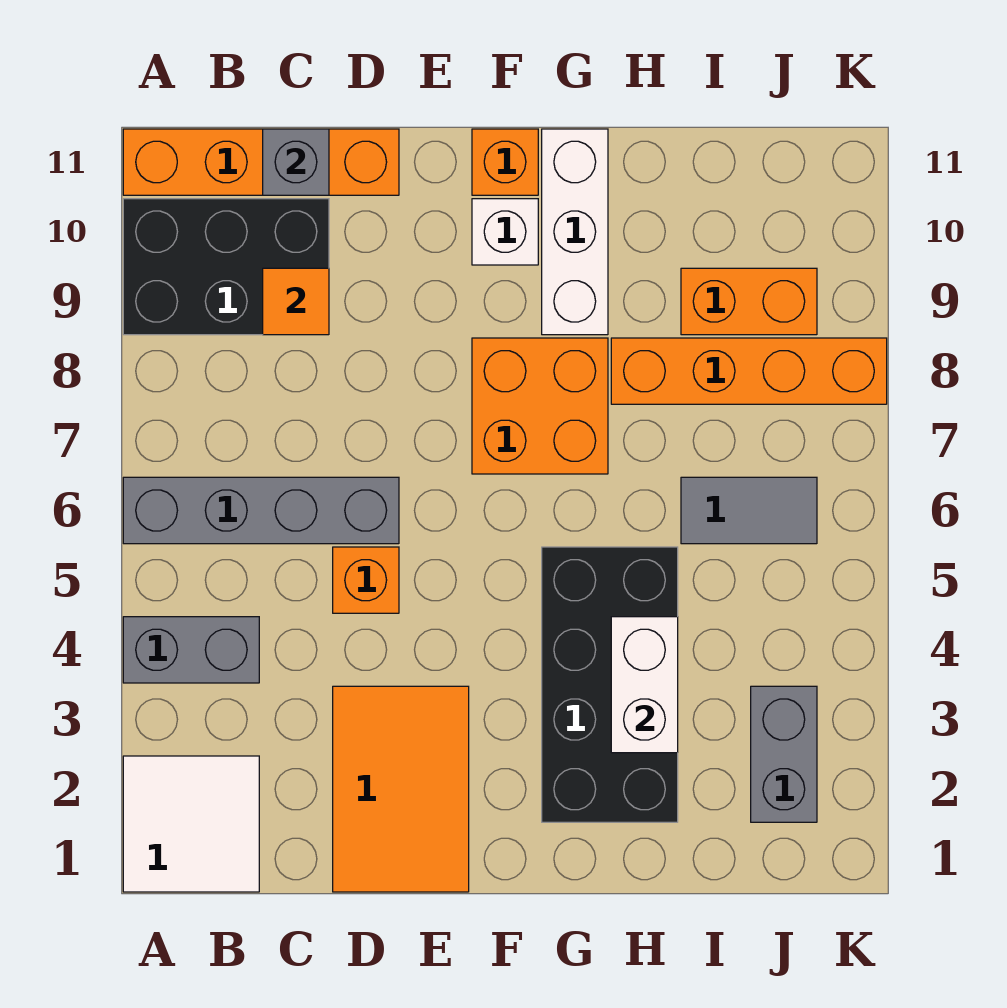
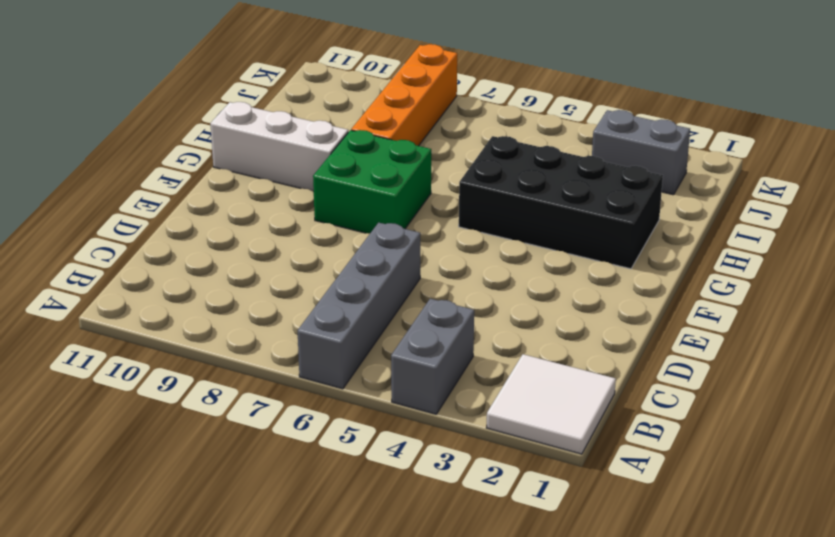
green brick F7:G8 level 1 -> orange brick F7:G8 level 1
none -> black brick A9:C10 level 1
none -> orange brick A11:D11 level 1
none -> orange tile D1:E3 level 1

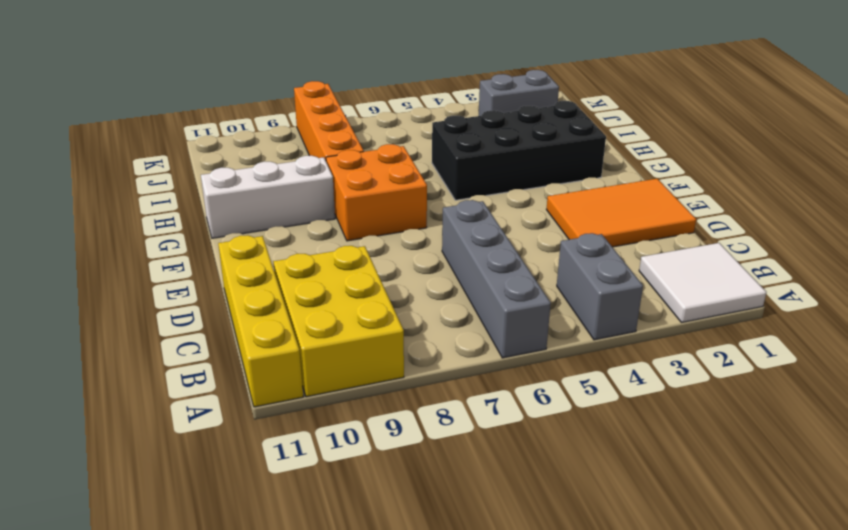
yellow brick A9:C10 level 1 -> black brick A9:C10 level 1
yellow brick A11:D11 level 1 -> orange brick A11:D11 level 1
none -> orange brick D5 level 1
none -> white brick F10 level 1
none -> orange brick F11 level 1

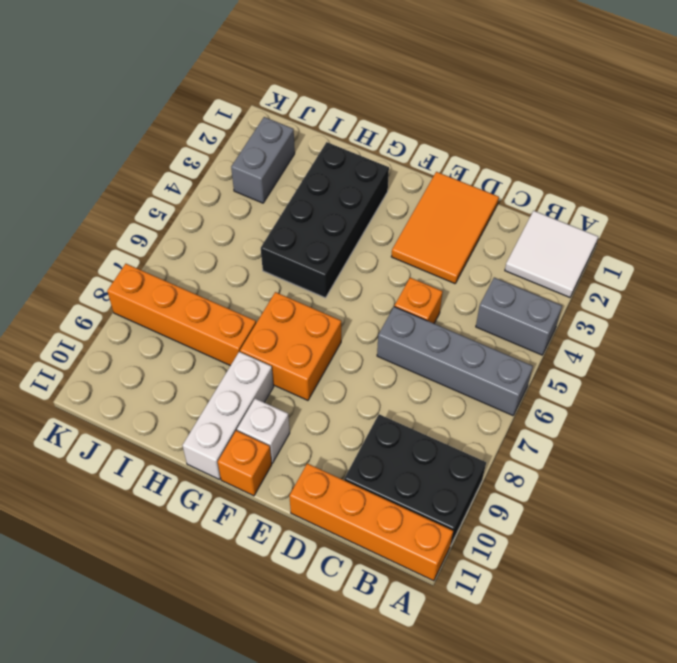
none -> grey tile I6:J6 level 1
none -> orange brick I9:J9 level 1
none -> orange tile C9 level 2

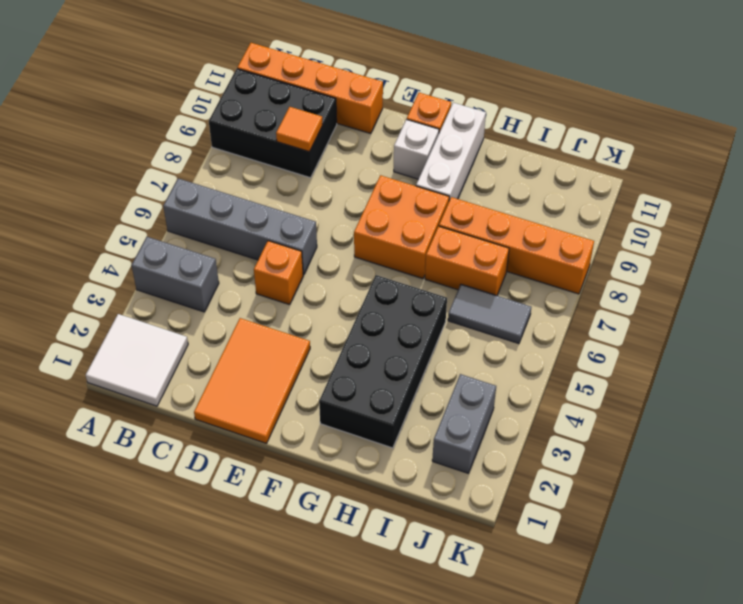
orange brick H7:I7 level 1 -> orange brick I9:J9 level 1
none -> grey brick C11 level 2
none -> white brick H3:H4 level 2

